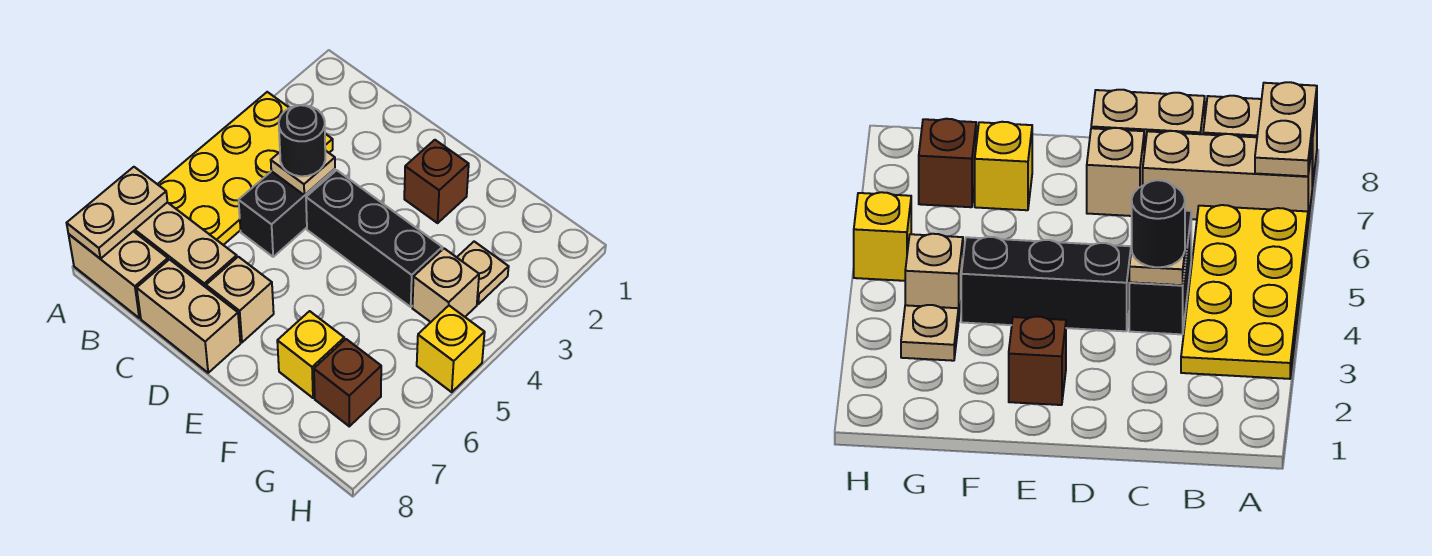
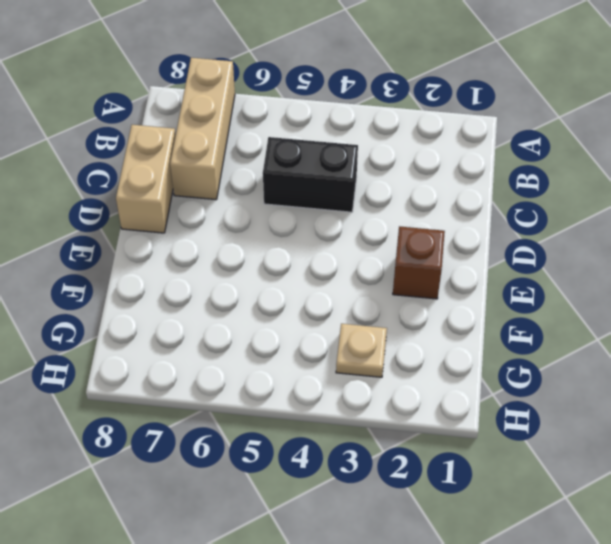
none -> yellow plate A3:B6 level 1
none -> tan brick A8:B8 level 1
none -> black brick D4:F4 level 1

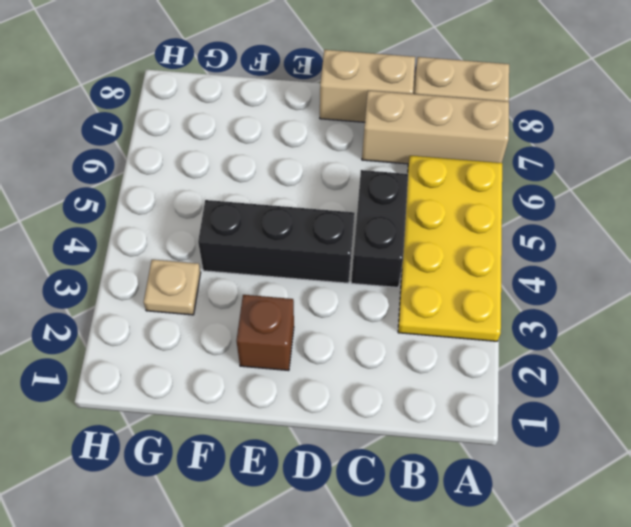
none -> tan brick D7 level 1
none -> yellow brick F7 level 1
none -> tan brick G4 level 1

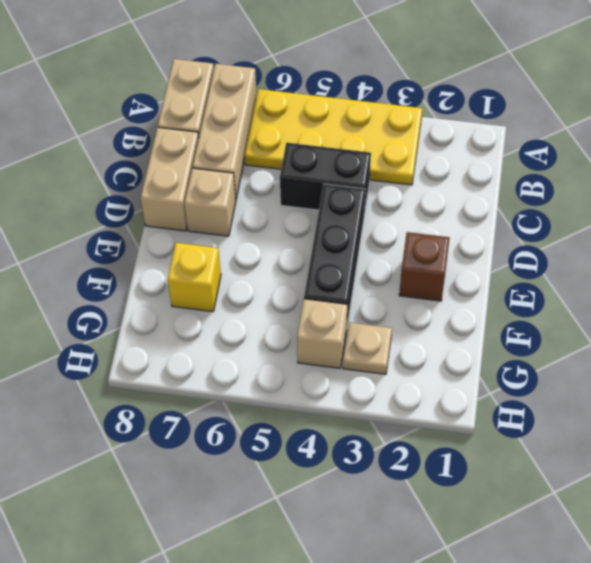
none -> brown brick G7 level 1
none -> yellow brick H5 level 1
none -> tan plate A7:A8 level 2

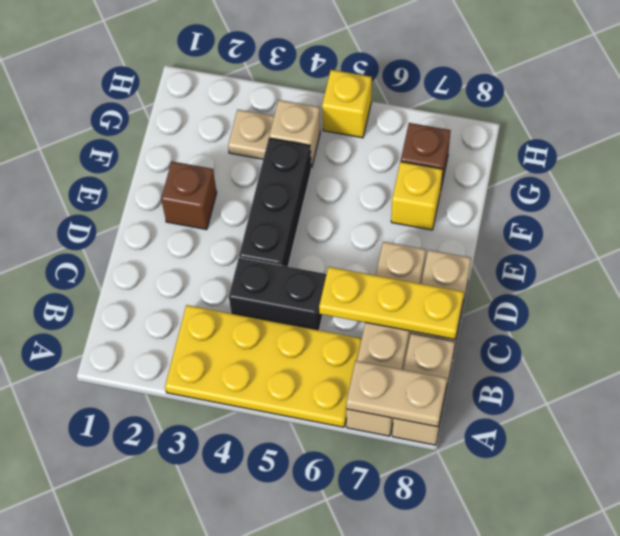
yellow plate C6:C8 level 2 -> none
none -> tan plate C4 level 2
none -> black round brick C4 level 3

